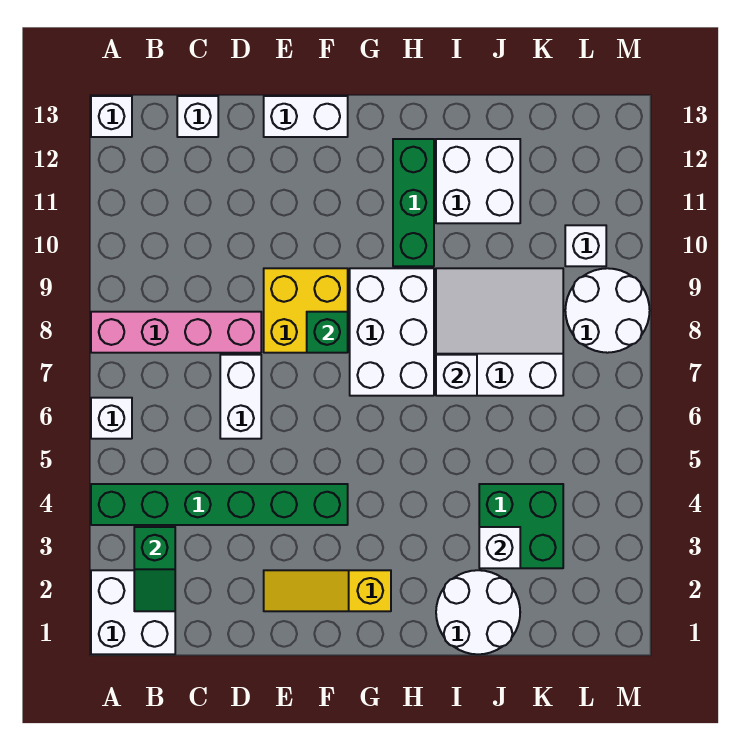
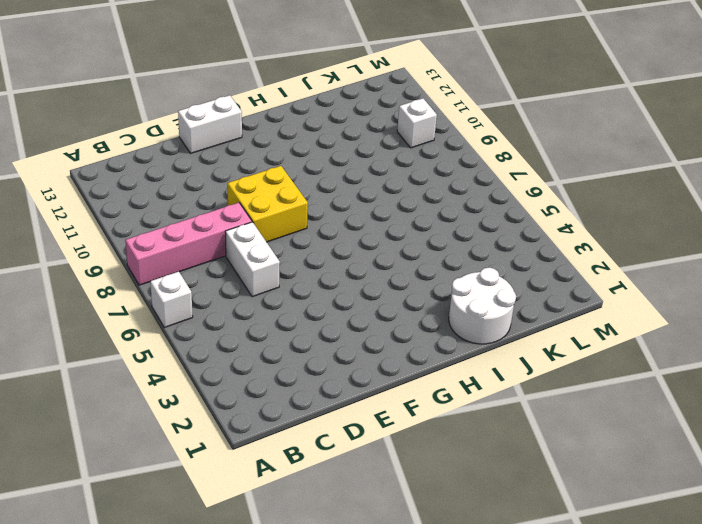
none -> white brick A1:B2 level 1
none -> green brick A4:F4 level 1
none -> white brick A13 level 1

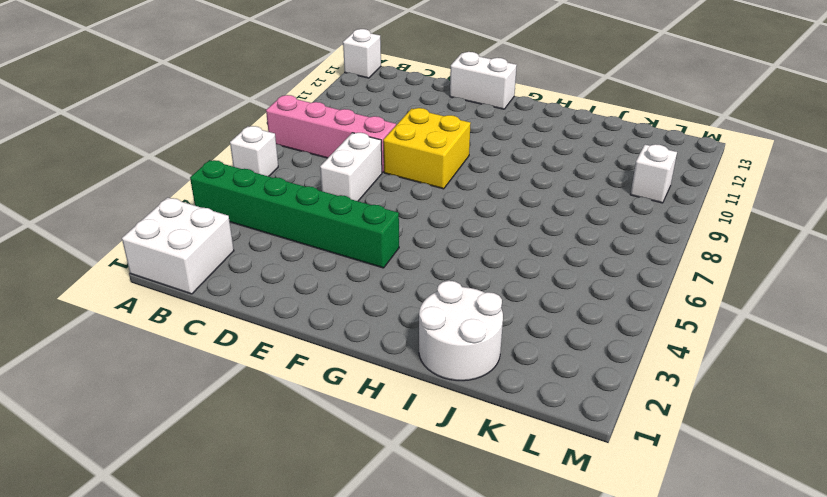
none -> white brick C13 level 1
none -> yellow slope E2:G2 level 1 top G
none -> white brick G7:H9 level 1

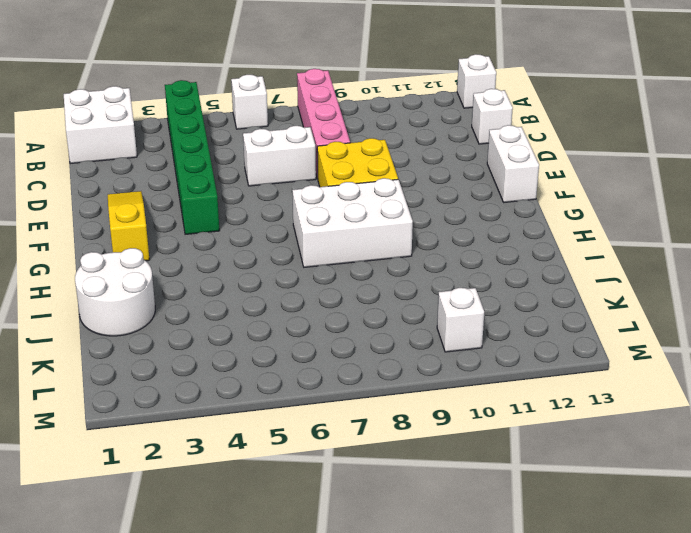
none -> green brick H10:H12 level 1
none -> white slope I7:K9 level 1 top 7
none -> white brick I11:J12 level 1

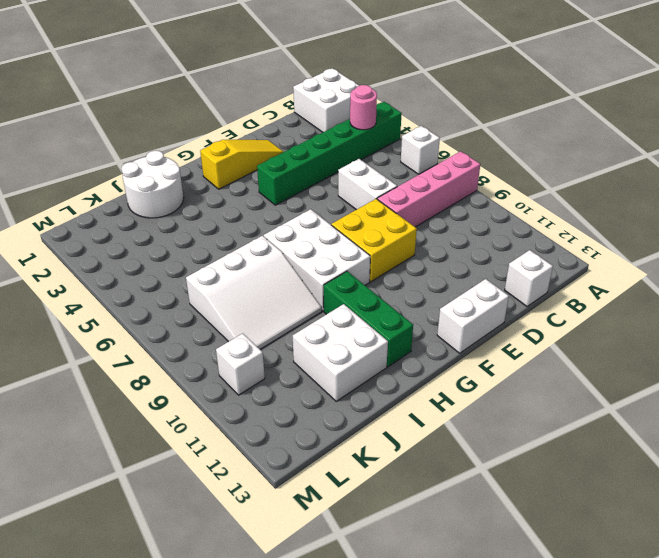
pink round brick B4 level 2 -> none
none -> white brick A13 level 1
none -> green brick J3:K4 level 1
none -> white round brick L8:M9 level 1

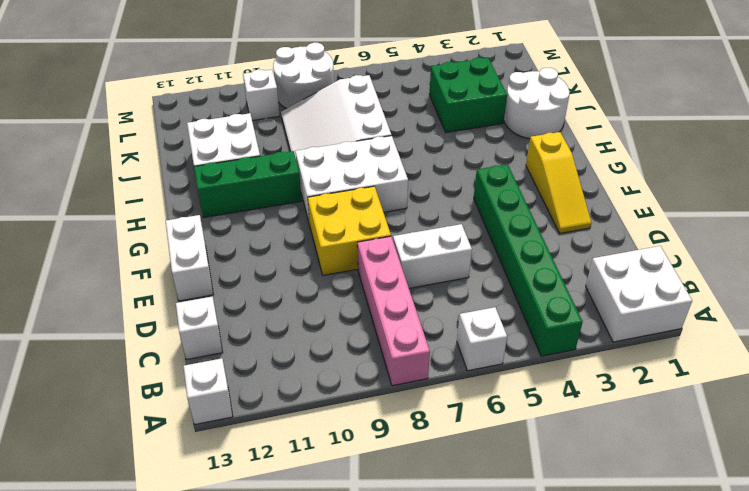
none -> green slope B2:B3 level 2 top 3
none -> green brick F8 level 2
none -> white brick I7 level 2

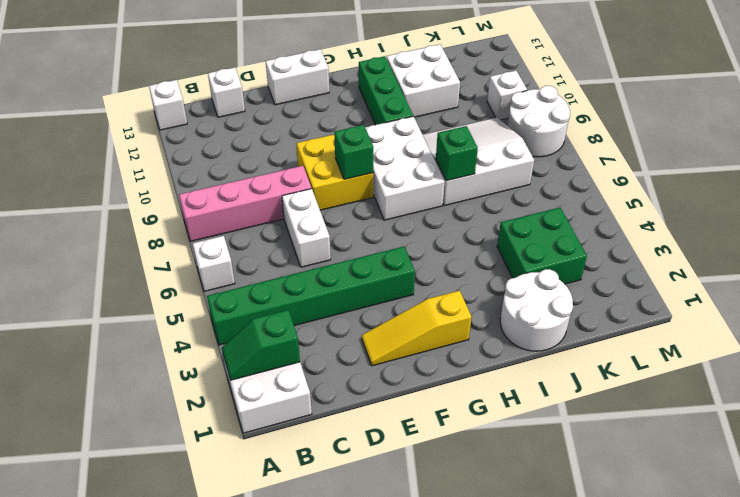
green slope A2:B2 level 2 top B -> green slope B2:B3 level 2 top 3
green brick I7 level 2 -> white brick I7 level 2
none -> white brick J3 level 2

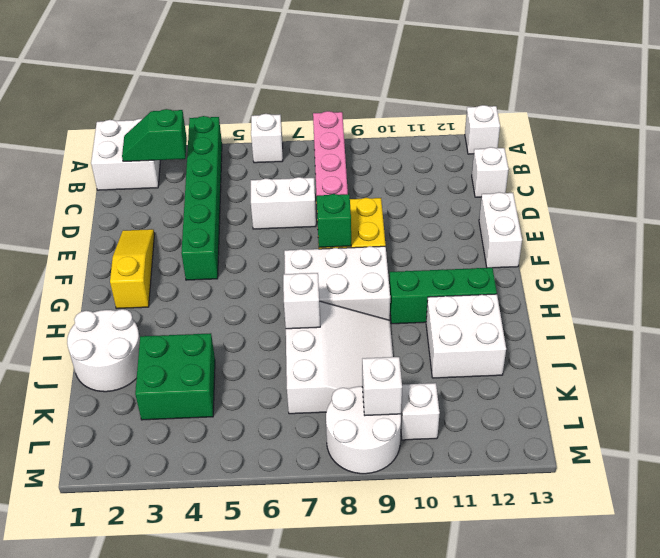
white brick L9 level 2 -> white brick J3 level 2

